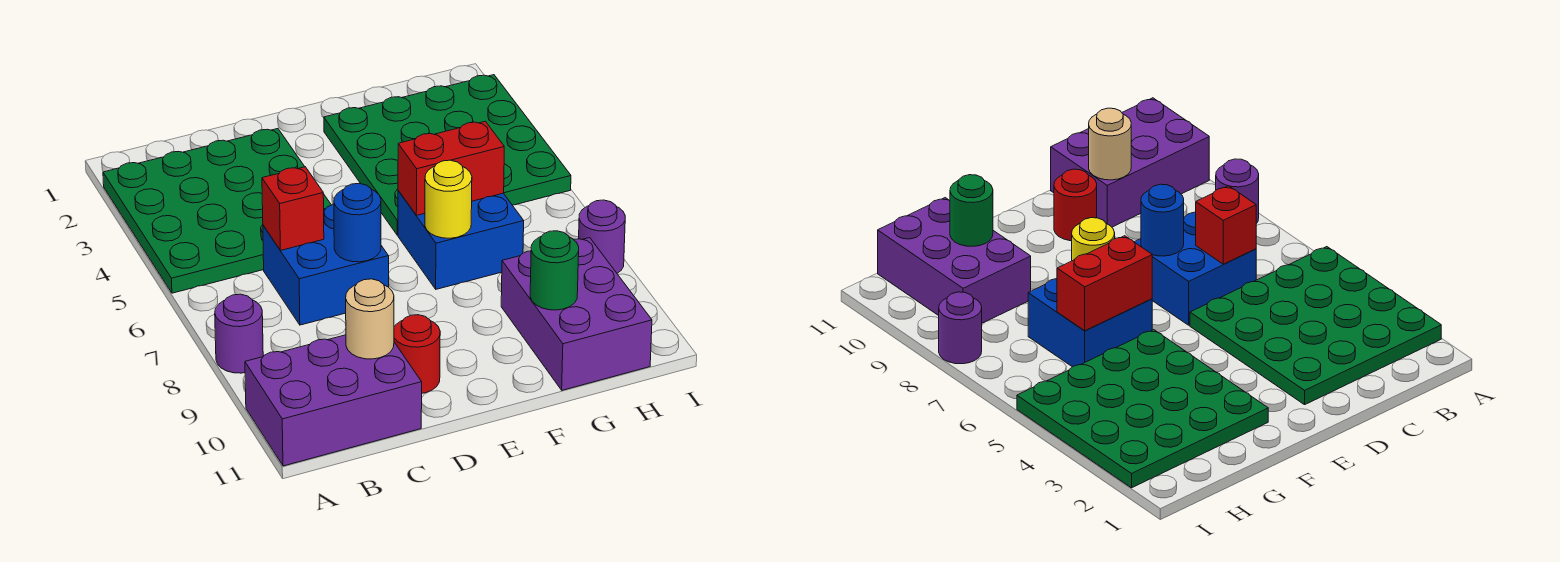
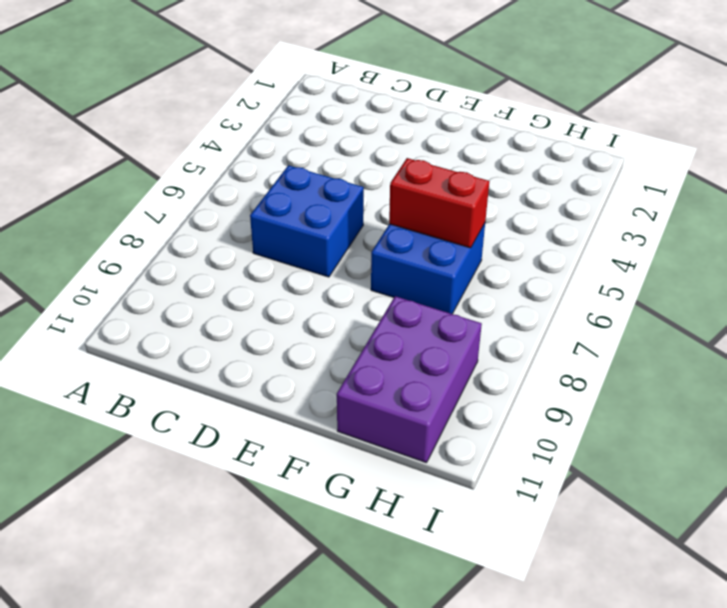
none -> green plate A2:D5 level 1
none -> purple round brick A8 level 1
none -> purple brick A10:C11 level 1

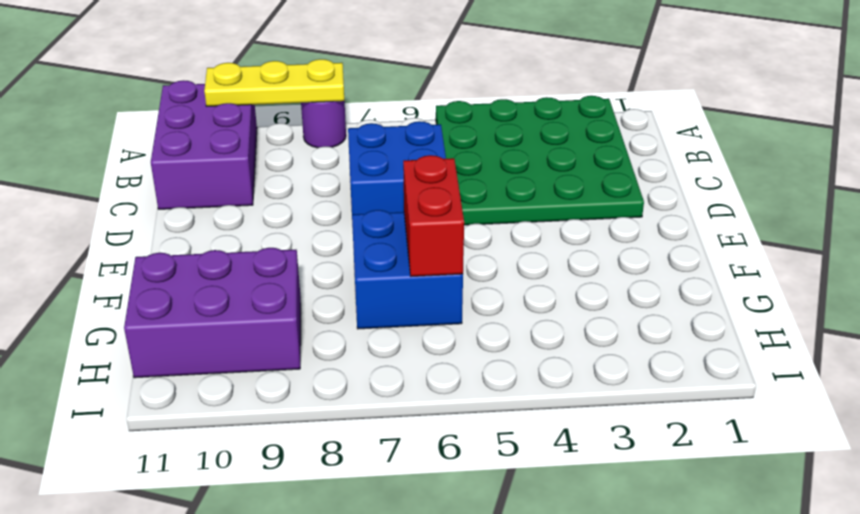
yellow plate A8:A10 level 2 -> none
none -> red round brick D10 level 1
none -> green plate F2:I5 level 1
none -> purple round brick I8 level 1

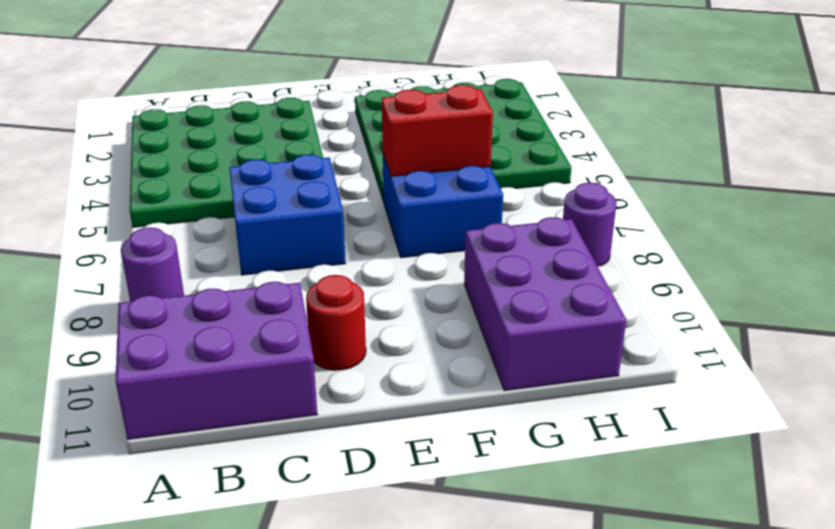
none -> red brick C6 level 2
none -> tan round brick C10 level 2
none -> blue round brick D7 level 2

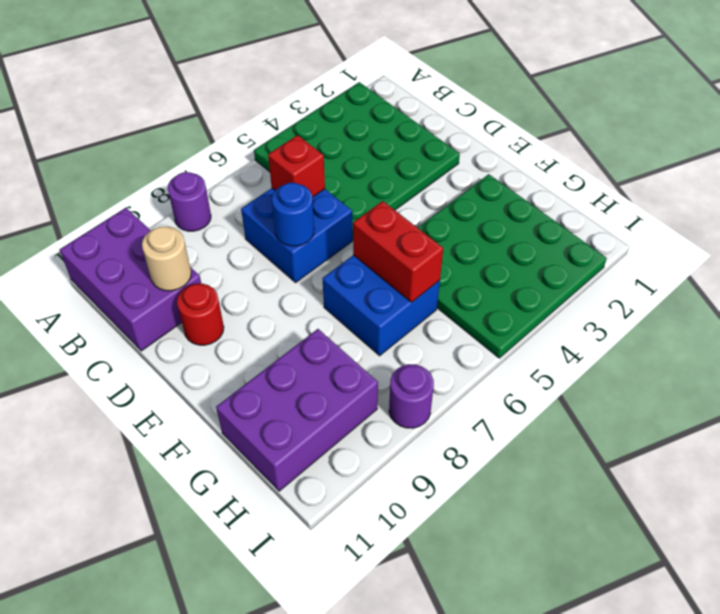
none -> yellow round brick F7 level 2
none -> green round brick G10 level 2

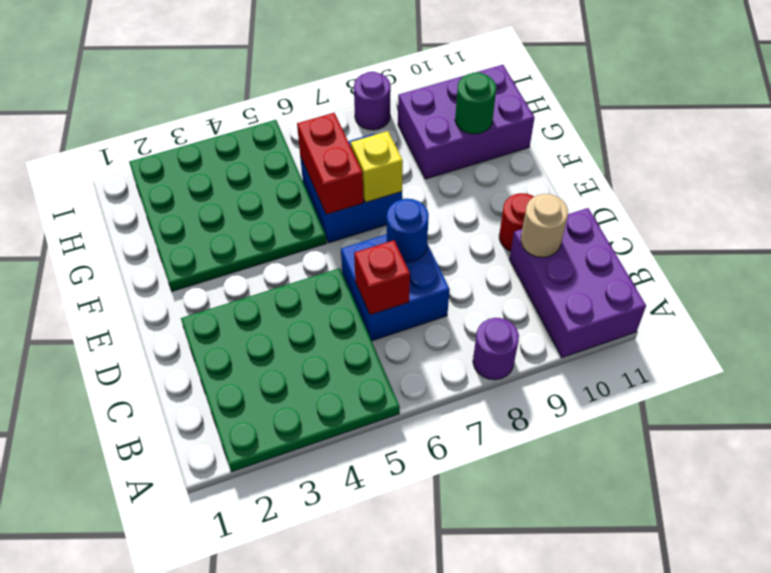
yellow brick F7 level 2 -> yellow round brick F7 level 2

